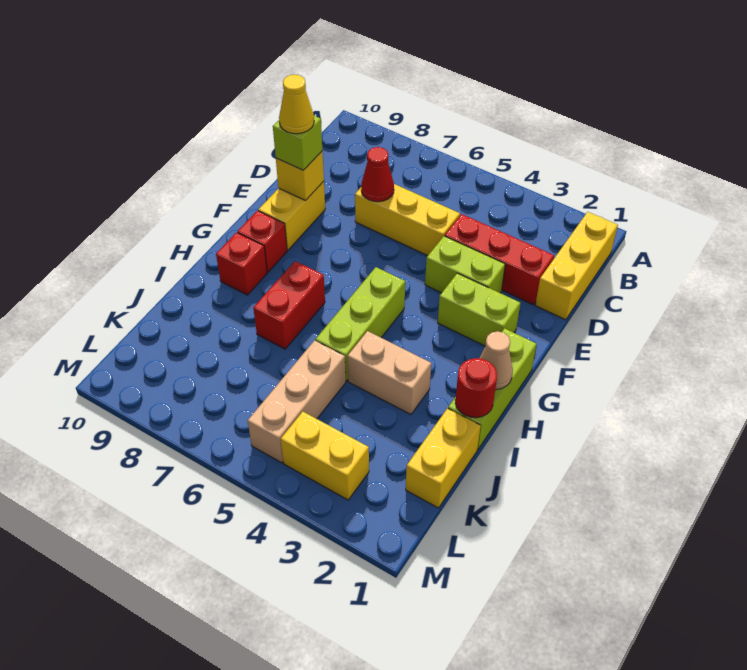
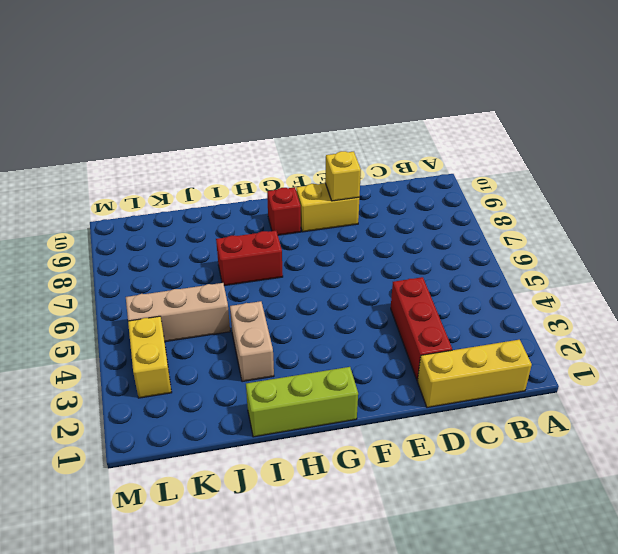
none -> yellow brick D5:D7 level 1
none -> lime brick E3:E4 level 1
none -> lime brick F2:F3 level 1

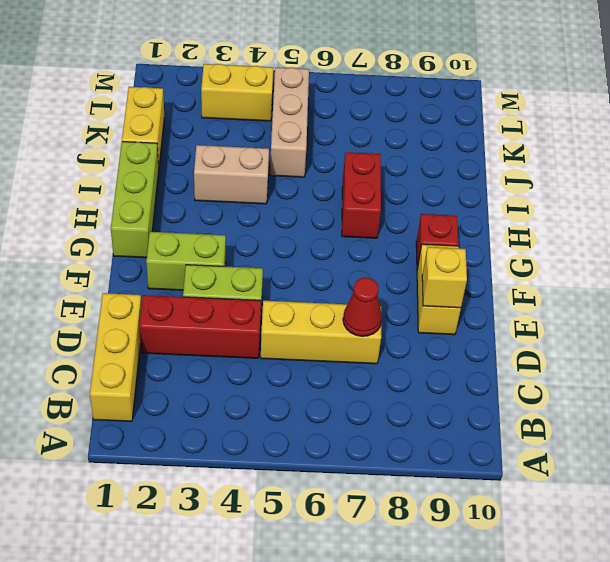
none -> lime brick G5:I5 level 1
none -> red brick H9 level 1
none -> tan cone H1 level 2

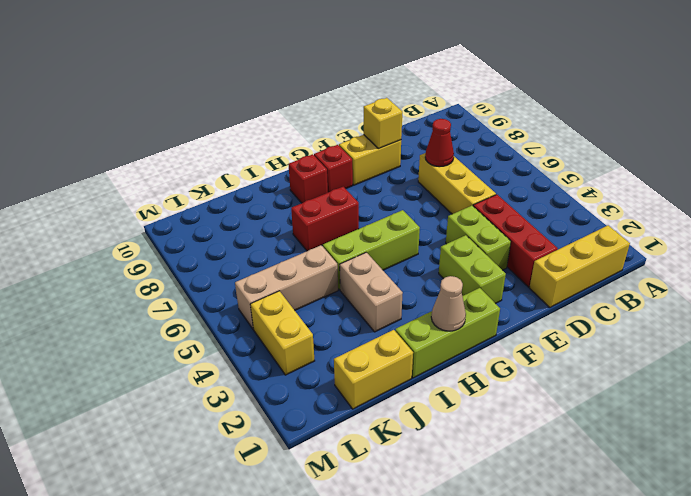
none -> red round brick I1 level 2
none -> lime brick E9 level 3
none -> yellow cone E9 level 4

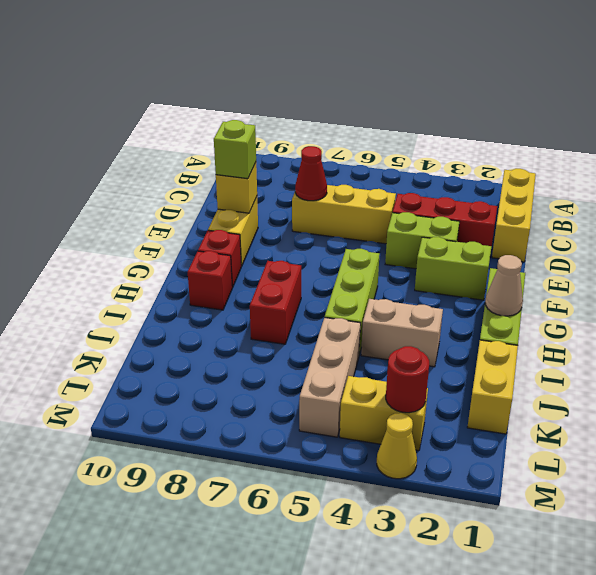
red round brick L3 level 2 -> red round brick I1 level 2
yellow cone M3 level 1 -> yellow cone E9 level 4

